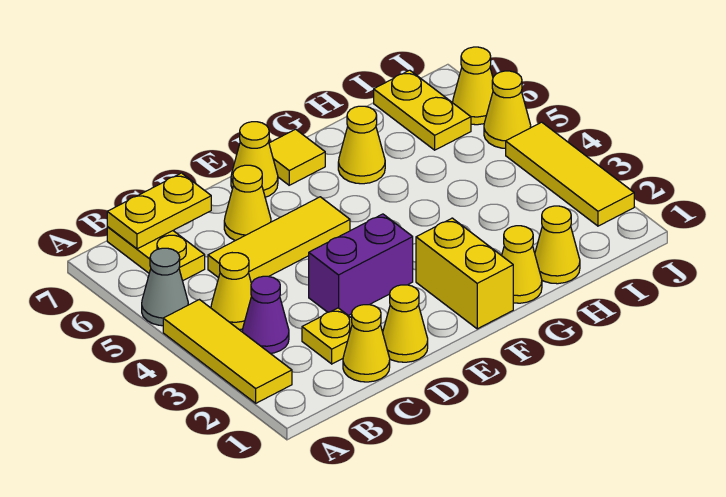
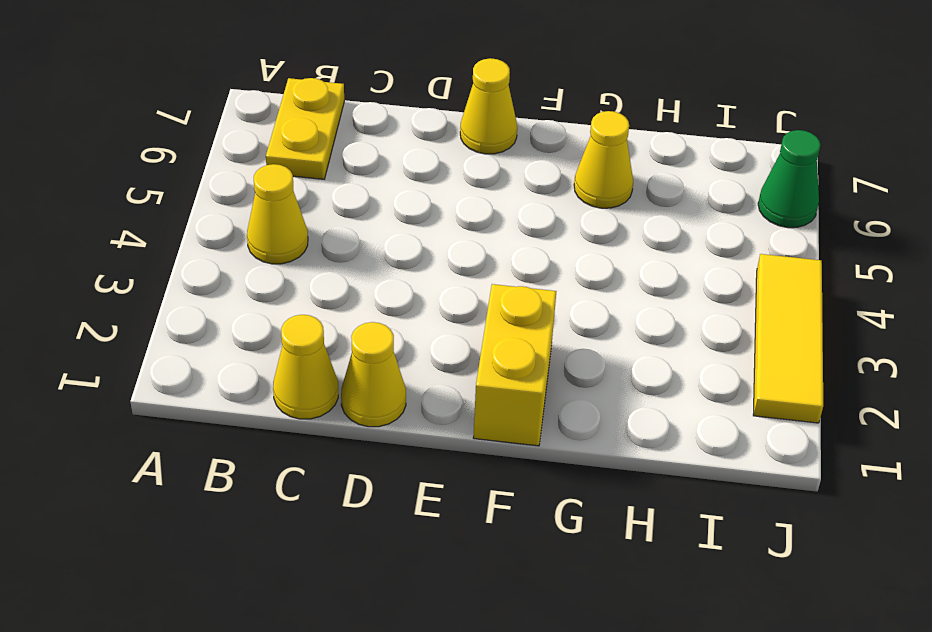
green cone J6 level 1 -> yellow cone J6 level 1
none -> yellow tile A2:A4 level 1
none -> grey cone A5 level 1
none -> purple cone B3 level 1

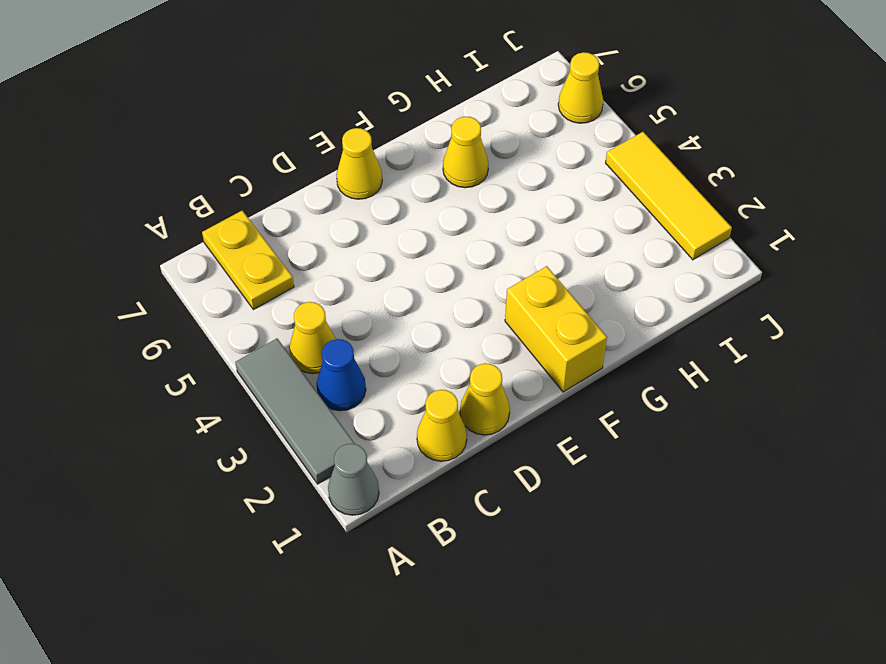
grey cone A1 level 1 -> grey cone A5 level 1
grey tile A2:A4 level 1 -> yellow tile A2:A4 level 1
blue cone B3 level 1 -> purple cone B3 level 1
none -> yellow plate C2 level 1
none -> yellow tile C5:E5 level 1
none -> purple brick D3:E3 level 1

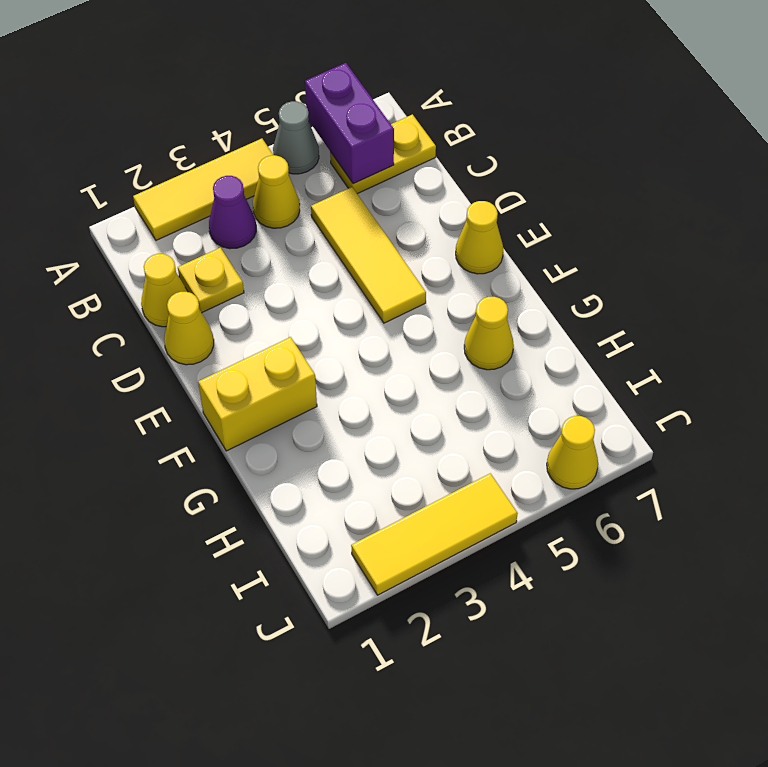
purple brick A6:B6 level 2 -> purple brick D3:E3 level 1
none -> yellow cone D6 level 1
none -> yellow tile F7 level 1
none -> yellow cone G1 level 1

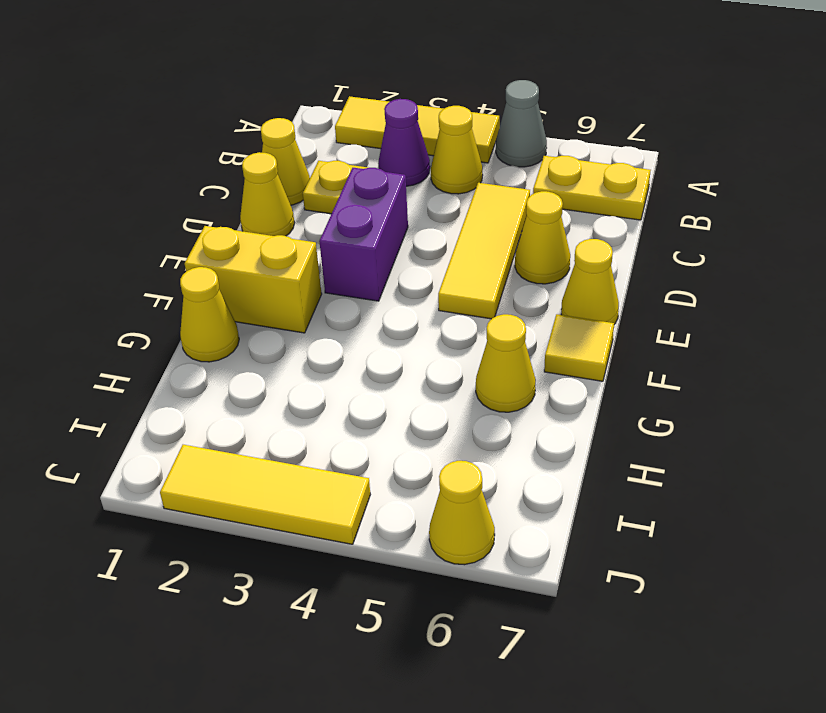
none -> yellow cone H1 level 1
none -> yellow plate I6:I7 level 1
none -> yellow cone J5 level 1

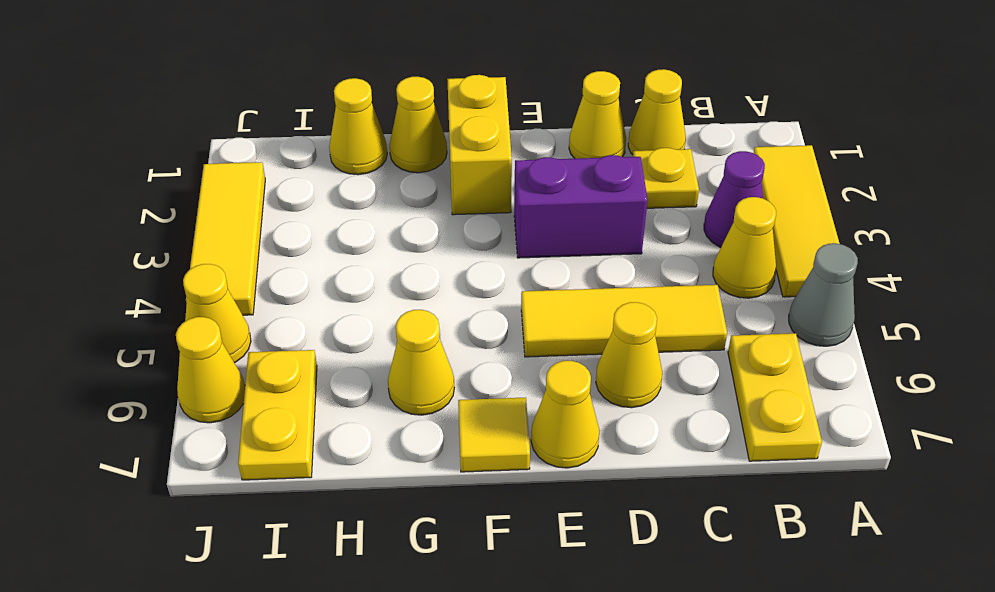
none -> yellow plate B7:C7 level 2

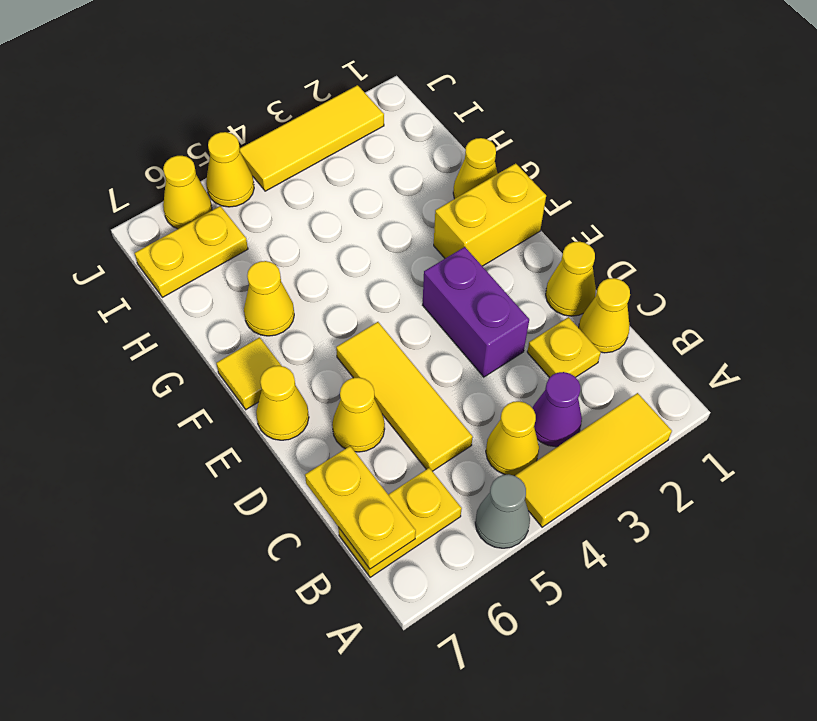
none -> yellow cone H1 level 1

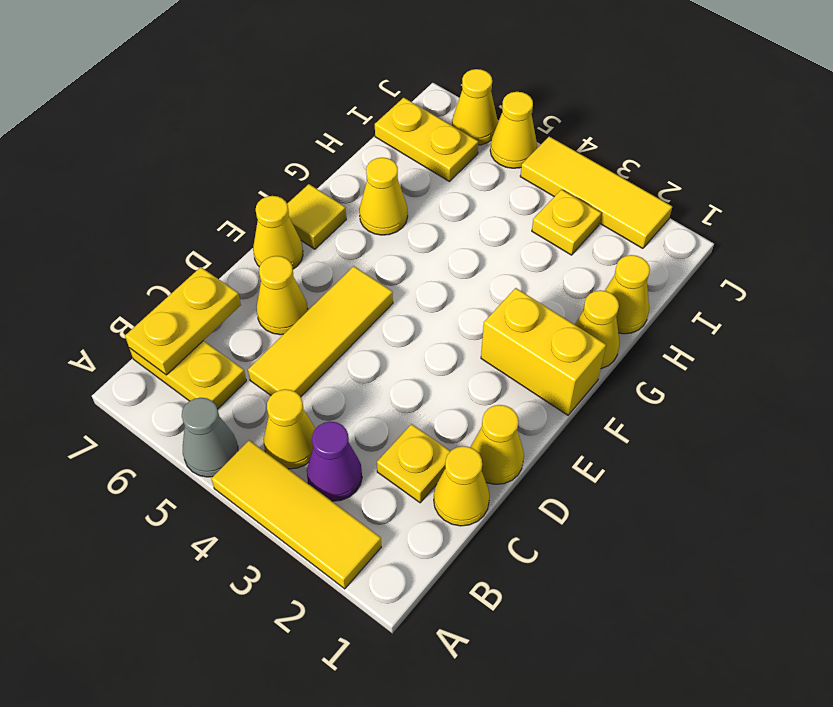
yellow plate I3 level 1 -> none
none -> purple brick D3:E3 level 1

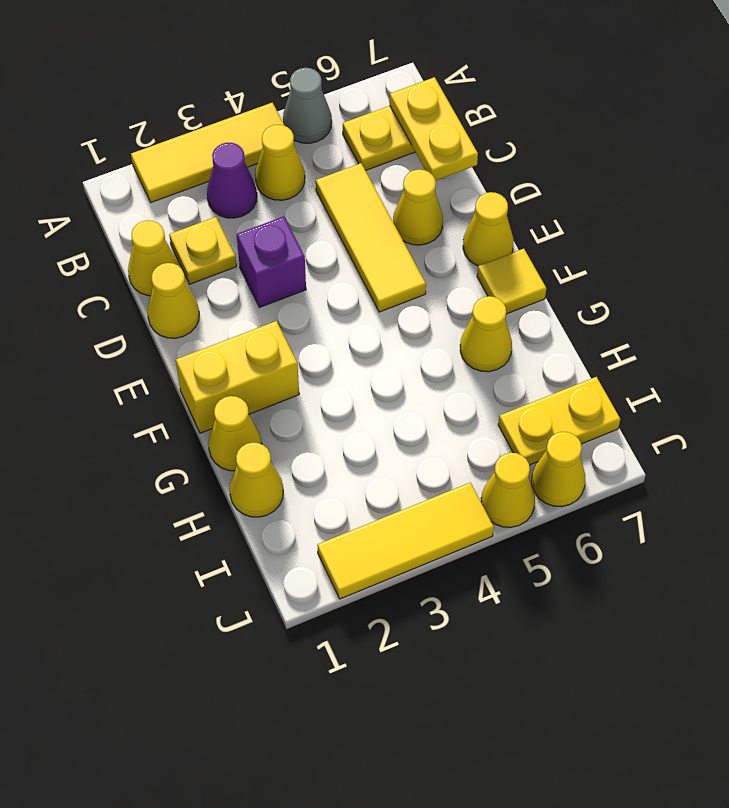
purple brick D3 level 1 -> purple brick D3:E3 level 1

